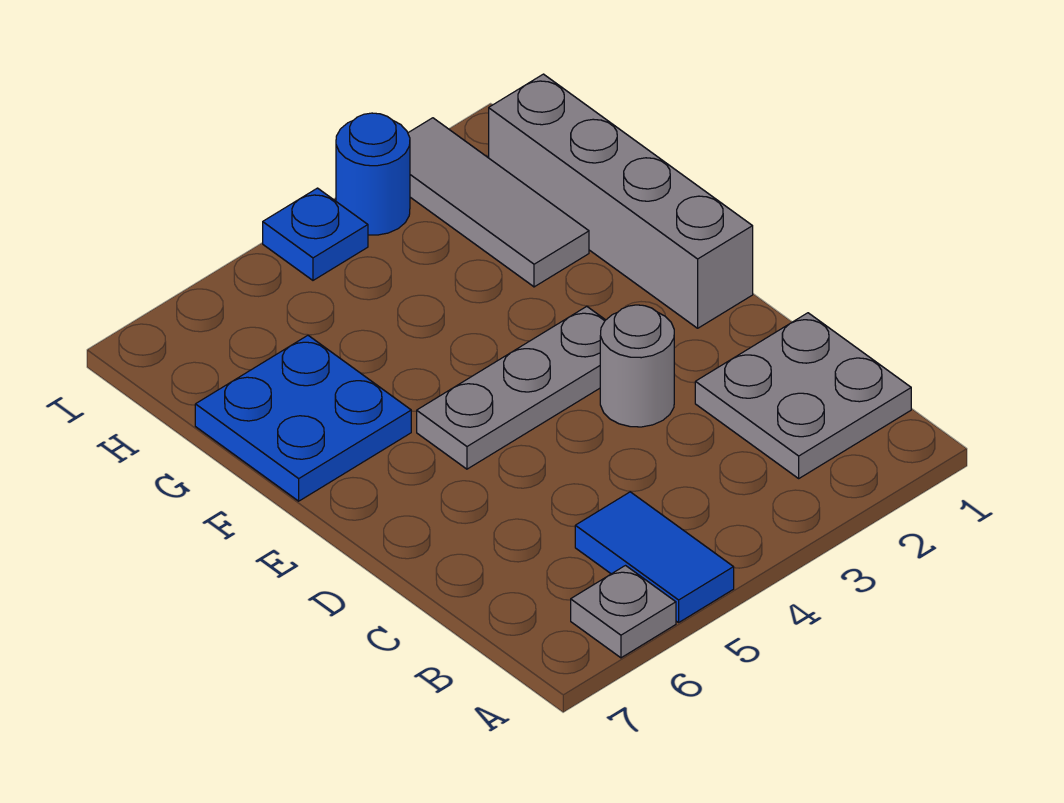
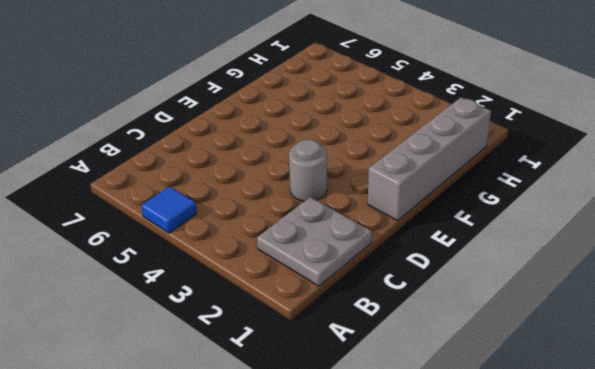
blue tile A5 level 1 -> blue tile A5:B5 level 1
none -> grey plate A6 level 1
none -> grey plate E3:E5 level 1

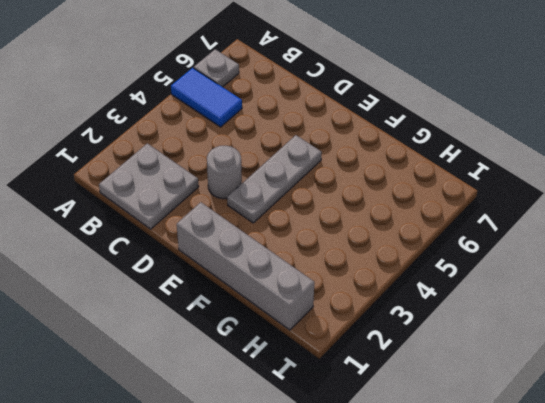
none -> blue plate F6:G7 level 1
none -> grey tile G2:I2 level 1

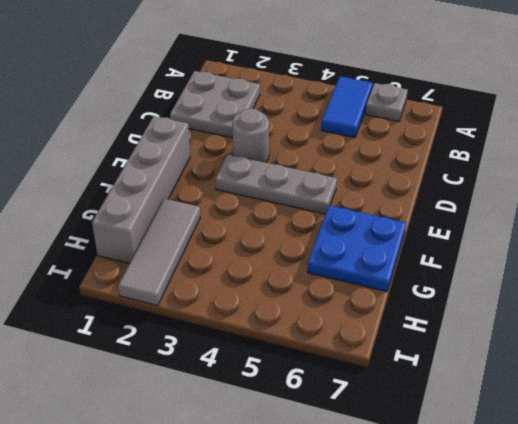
none -> blue round brick I3 level 1
none -> blue plate I4 level 1

